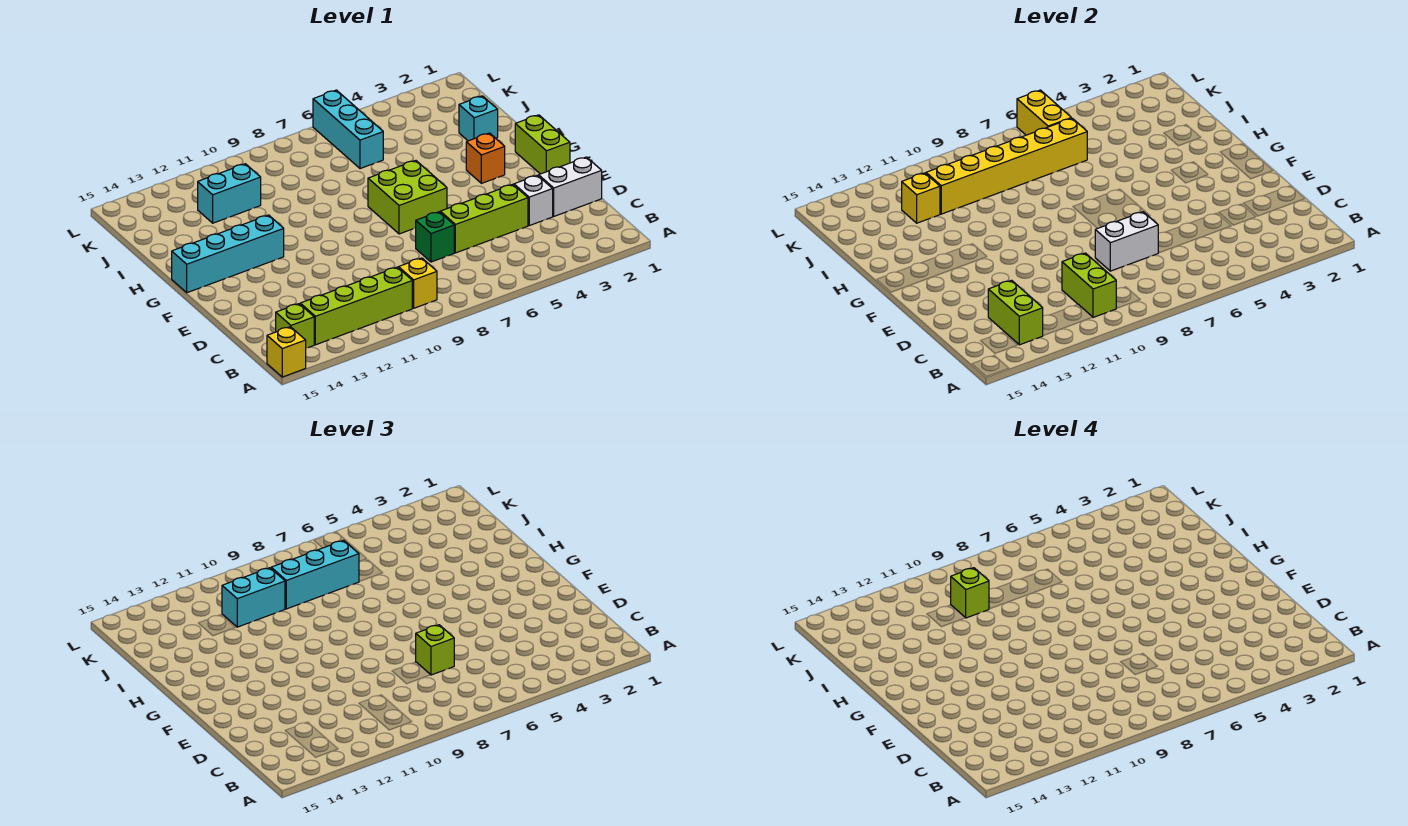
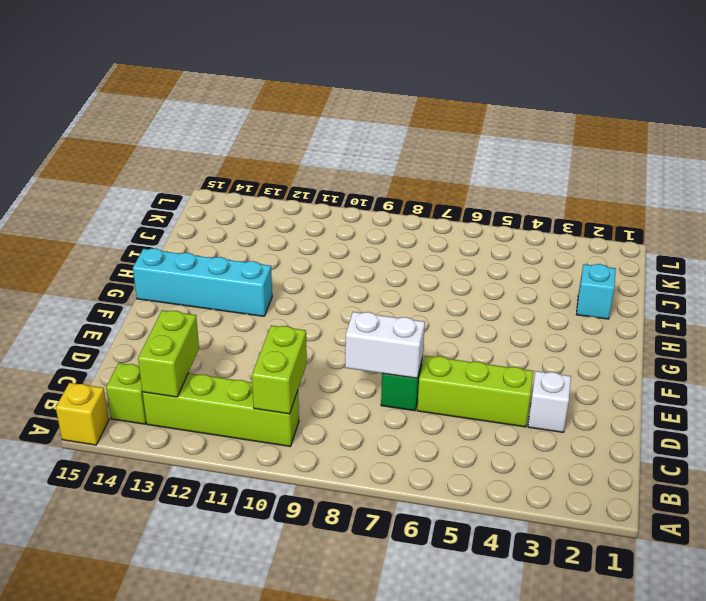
none -> yellow brick B9 level 1
none -> white brick D1:D2 level 1
none -> lime brick F1:G1 level 1

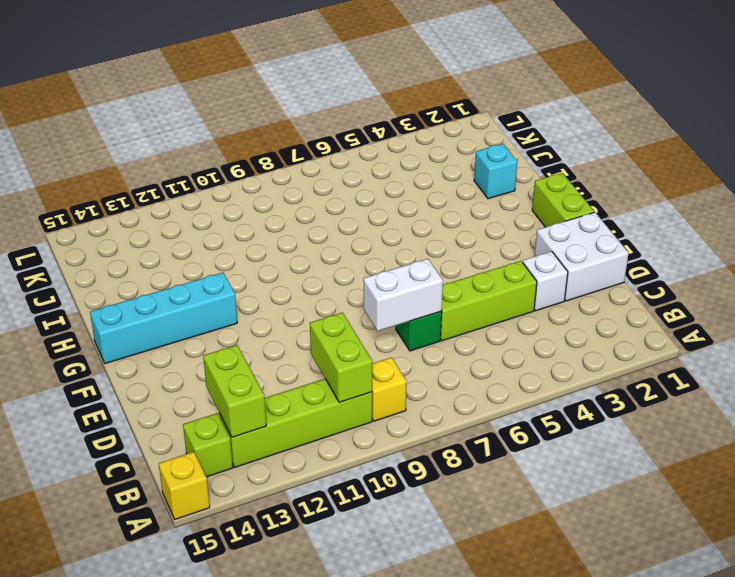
white brick D1:E2 level 1 -> white brick D1:D2 level 1
none -> lime brick F6:G7 level 1
none -> orange brick G3 level 1
none -> cyan brick J6:L6 level 1

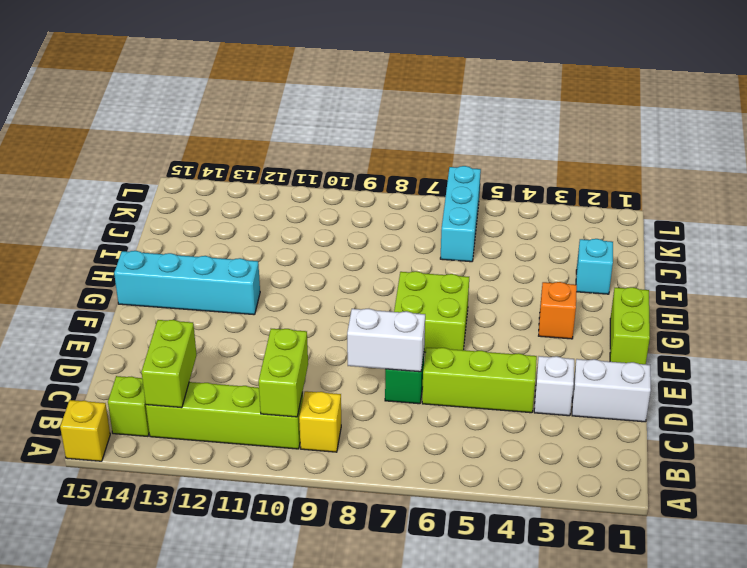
none -> cyan brick J11:J12 level 1
none -> yellow brick J6:J11 level 2
none -> yellow brick J12 level 2

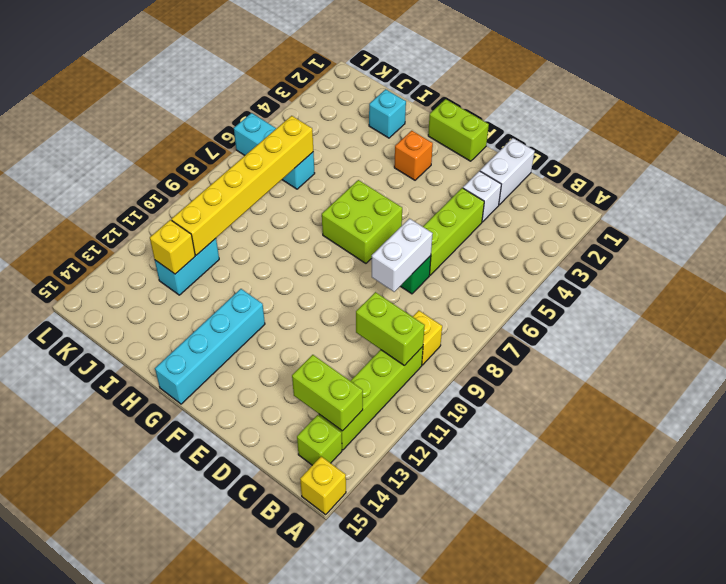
none -> yellow brick K6:L6 level 2
none -> lime brick D7 level 3
none -> cyan brick J7:J9 level 3

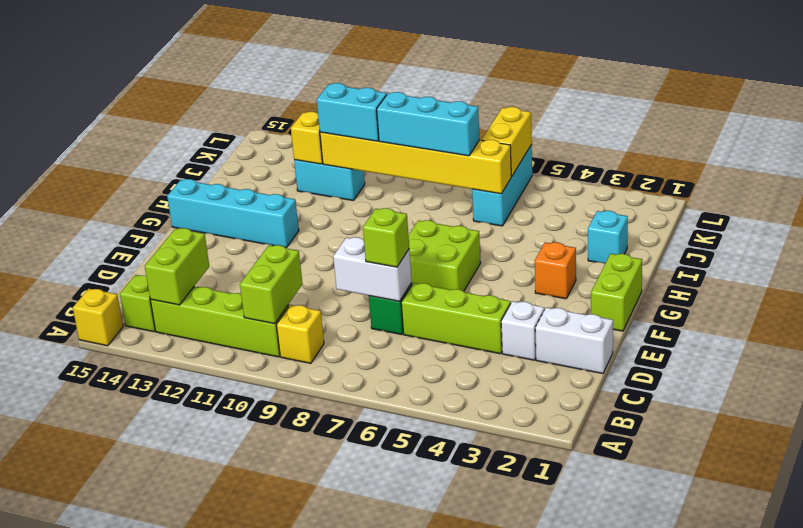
none -> lime brick J10 level 4

